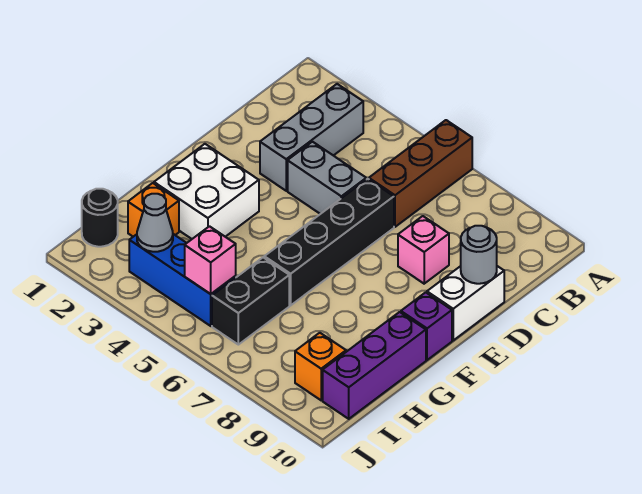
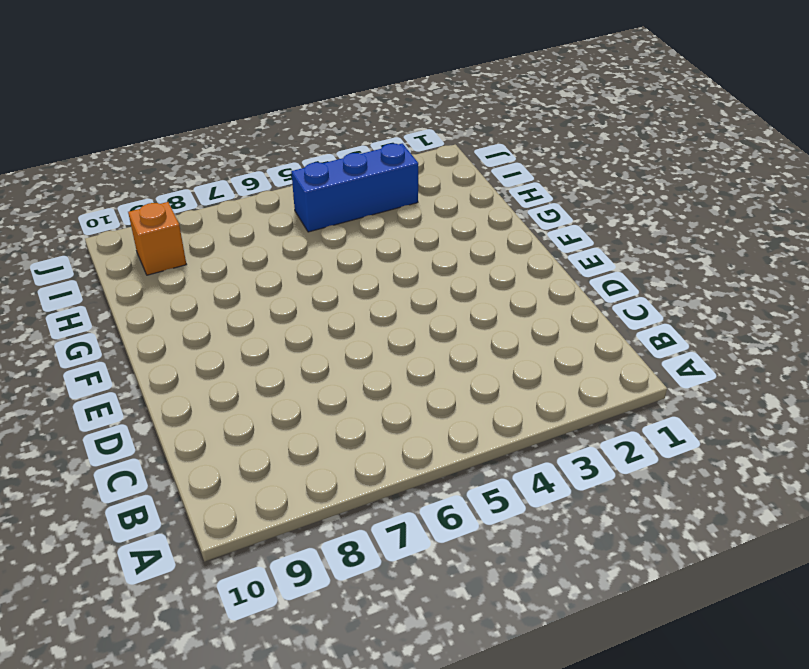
none -> brown brick A6:C6 level 1
none -> grey brick B3:D3 level 1
none -> grey brick D4:D5 level 1

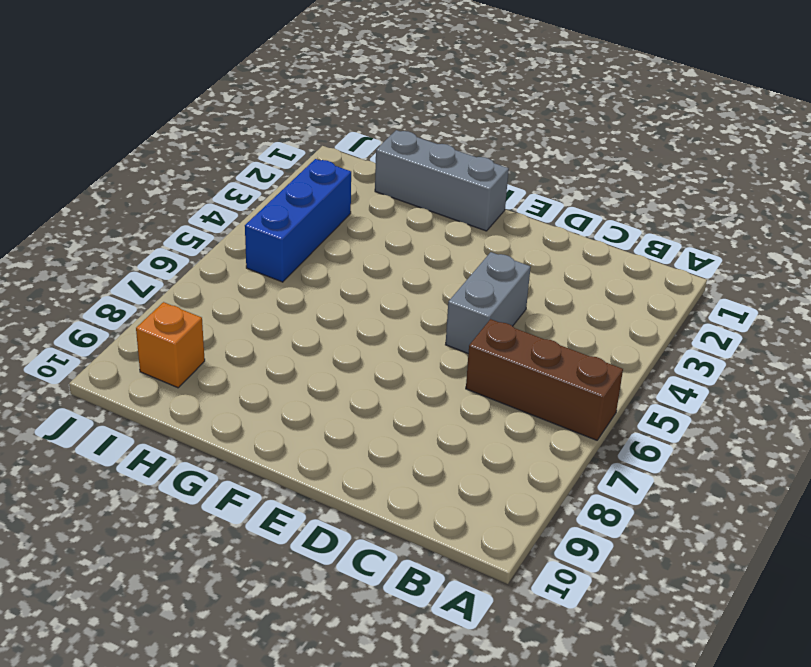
grey brick F1:H1 level 1 -> grey brick B3:D3 level 1
none -> black brick D6:G6 level 1
none -> pink brick D8 level 1
none -> white brick D10:E10 level 1

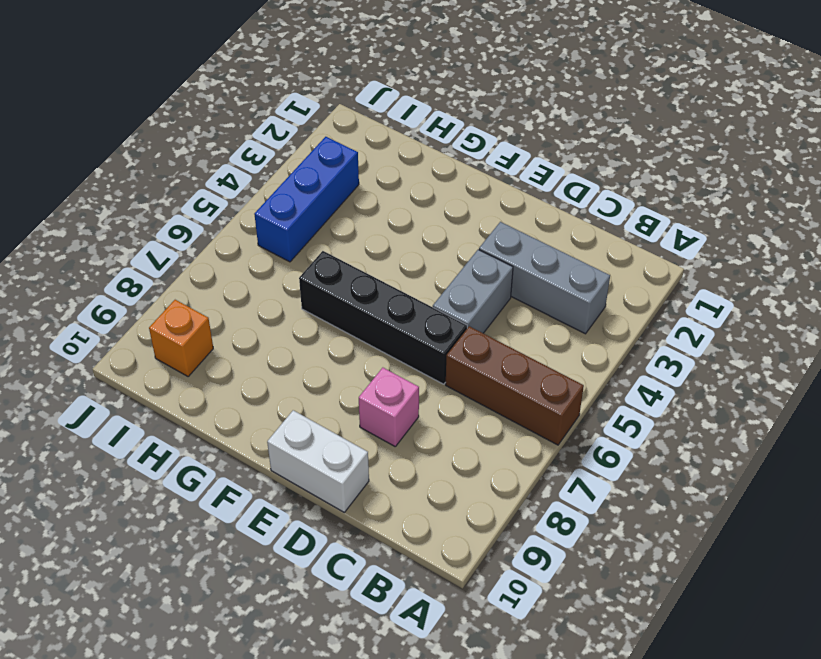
none -> white brick F2:G3 level 1
none -> purple brick F10 level 1
none -> purple brick G10:I10 level 1

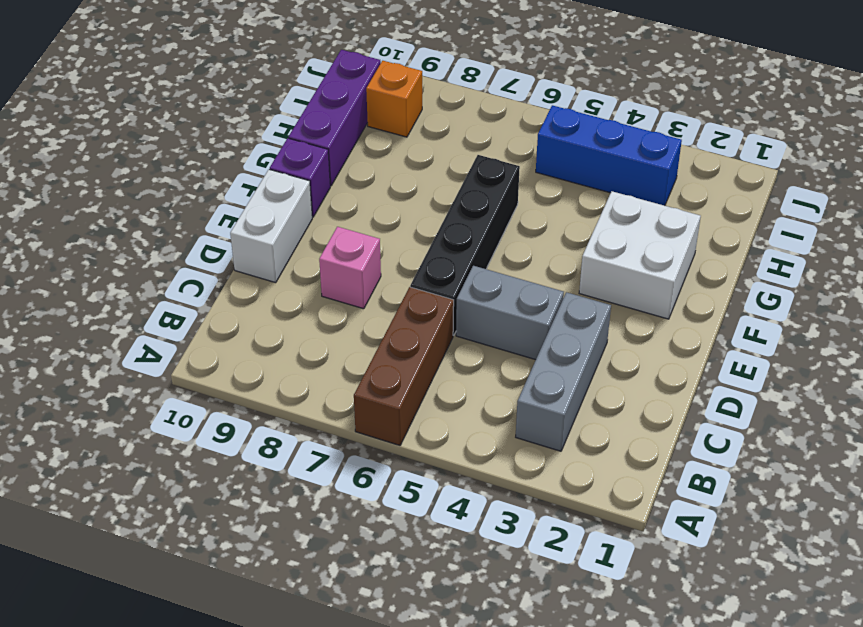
none -> orange brick H2 level 1
none -> black brick H6:I6 level 1
none -> black round brick I1 level 1

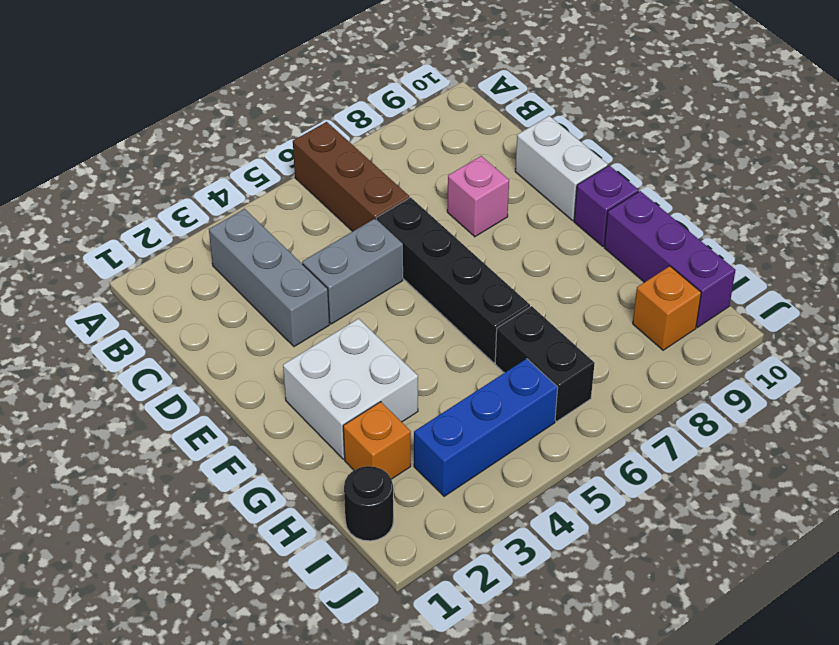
none -> grey round brick D10 level 2
none -> grey cone I3 level 2
none -> pink brick I5 level 2

